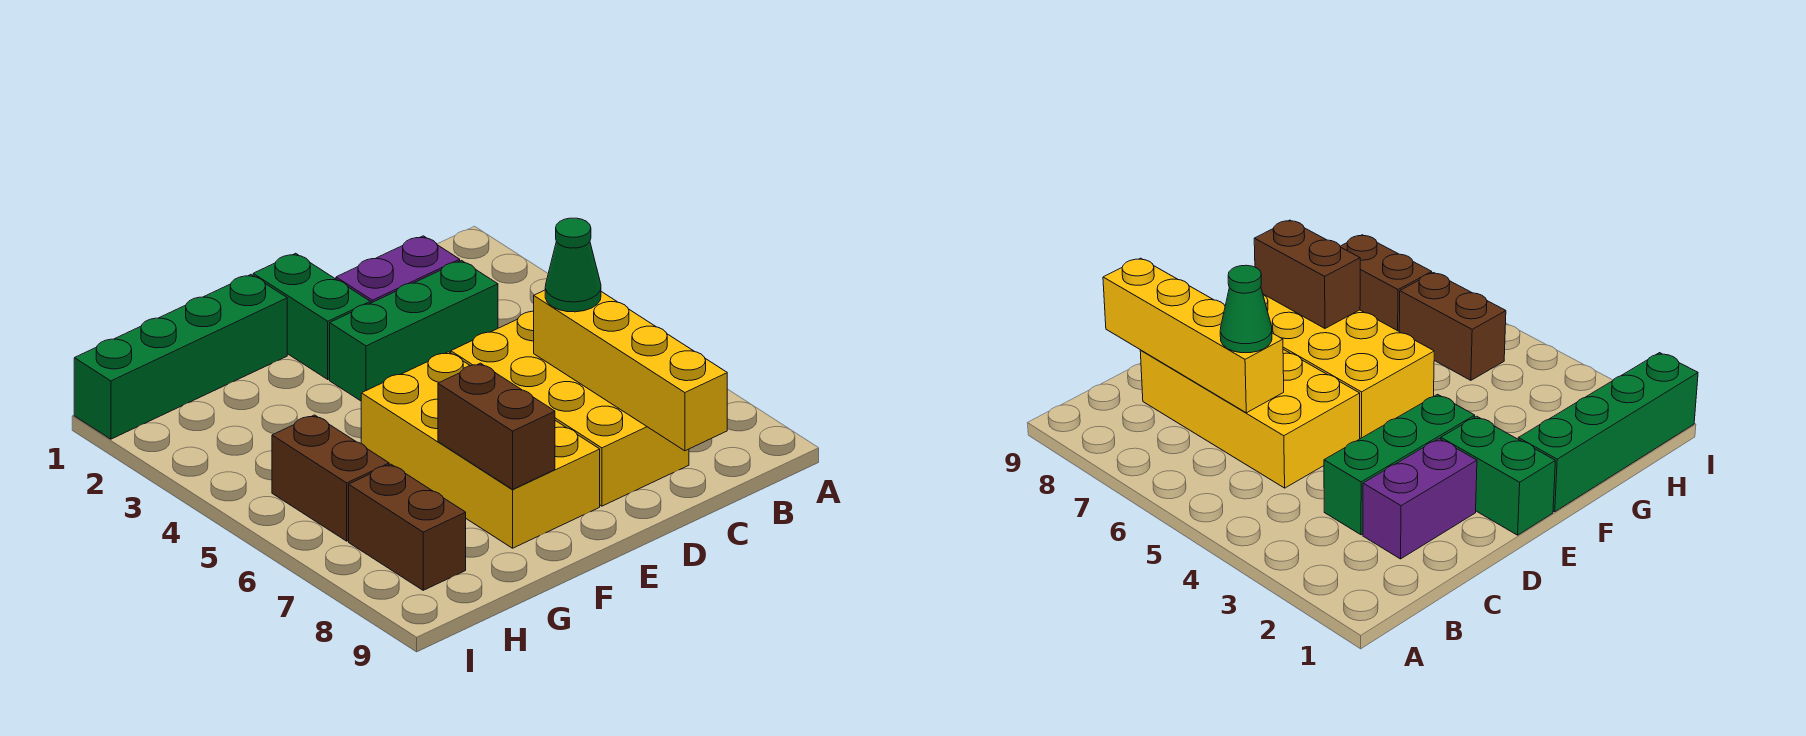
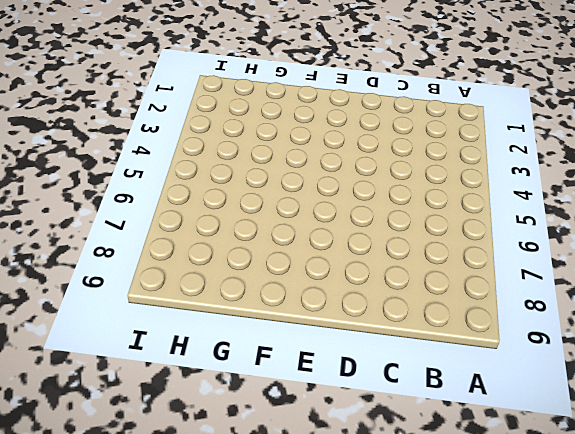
none -> purple brick C2:D2 level 1
none -> green brick C3:E3 level 1

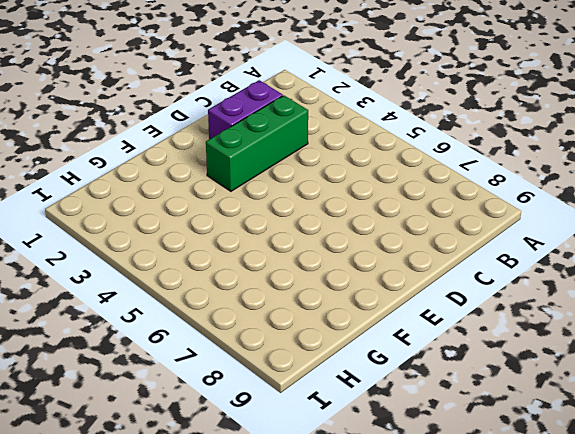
none -> yellow brick C5:D8 level 1
none -> green brick E1:E2 level 1

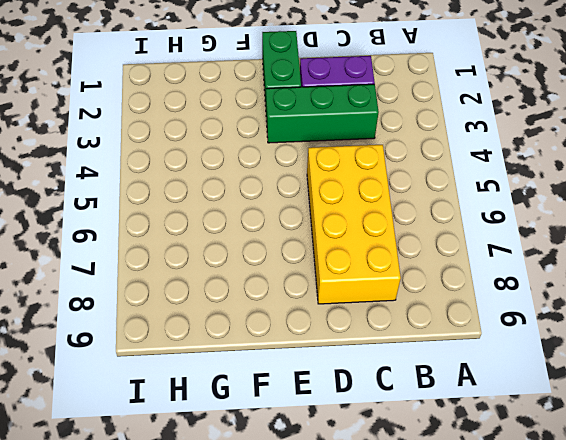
none -> yellow brick E5:F8 level 1
none -> green brick F1:I1 level 1

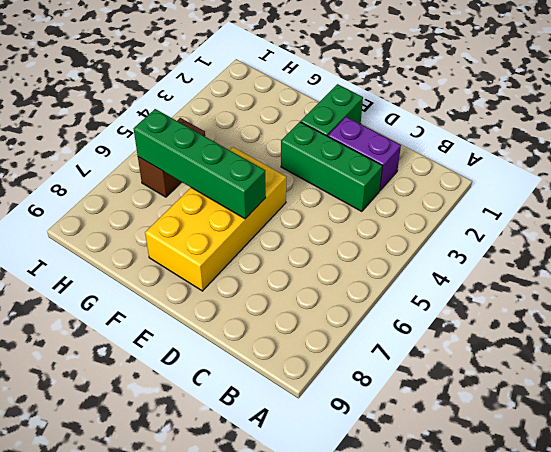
green brick E6:H6 level 2 -> green brick F1:I1 level 1
none -> yellow brick C5:D8 level 1
none -> brown brick H7:H8 level 1

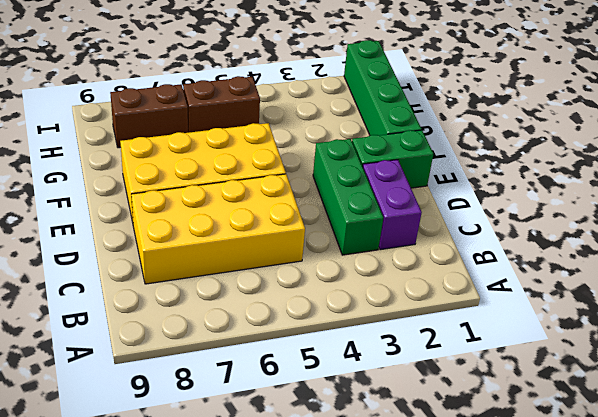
none -> yellow brick C6:C9 level 2
none -> brown brick F7:F8 level 2

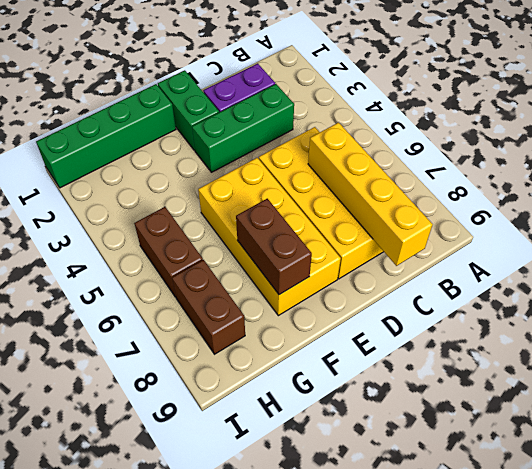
none -> green cone C6 level 3

